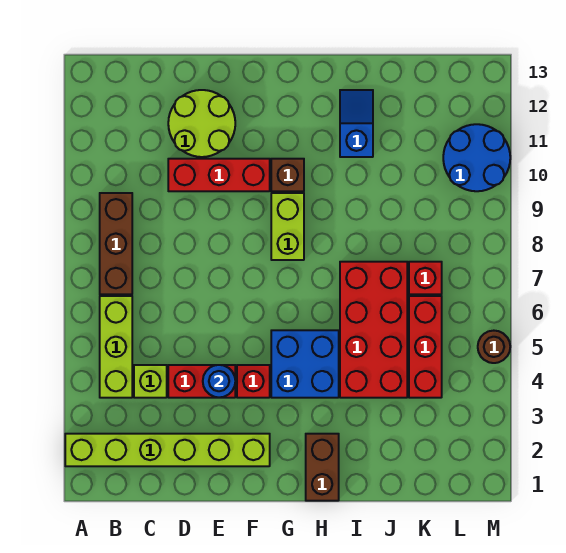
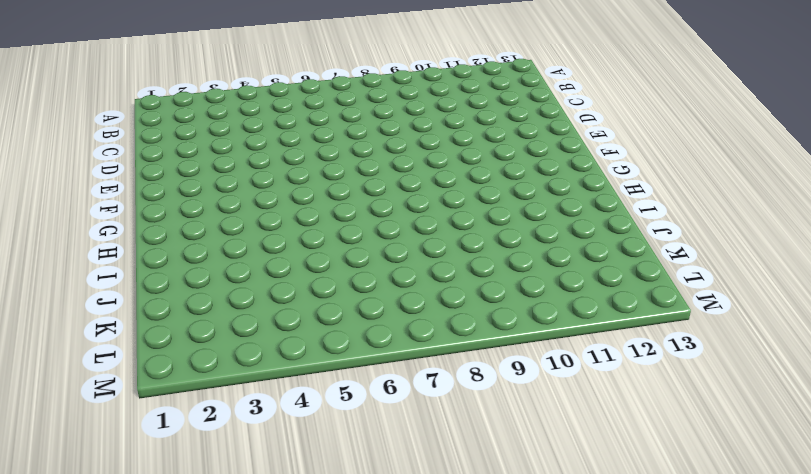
none -> lime brick A2:F2 level 1
none -> lime brick B4:B6 level 1
none -> brown brick B7:B9 level 1

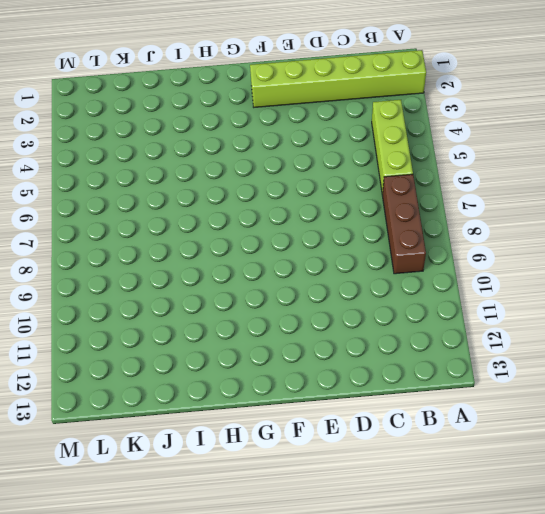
none -> lime brick C4 level 1
none -> red brick D4:E4 level 1
none -> red brick D10:F10 level 1

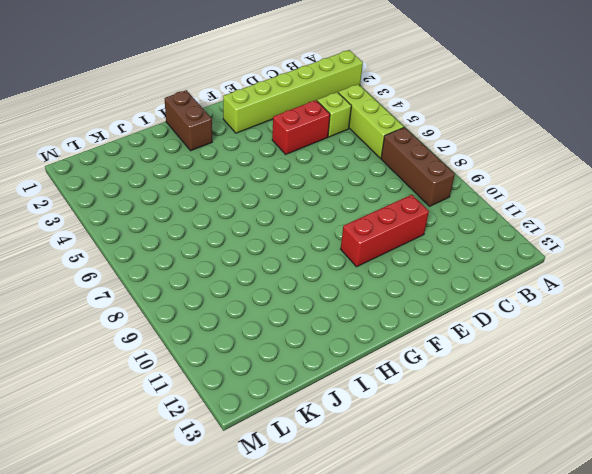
none -> lime round brick D11:E12 level 1
none -> red brick F4 level 1
none -> blue brick G4:H5 level 1

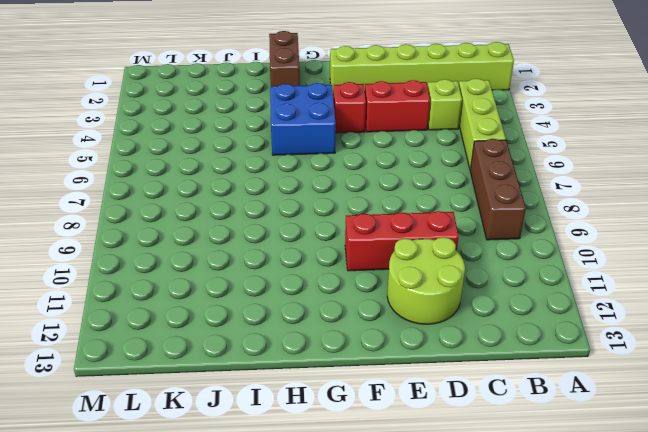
none -> lime brick G8:G9 level 1
none -> brown brick G10 level 1
none -> red brick I4:J7 level 1

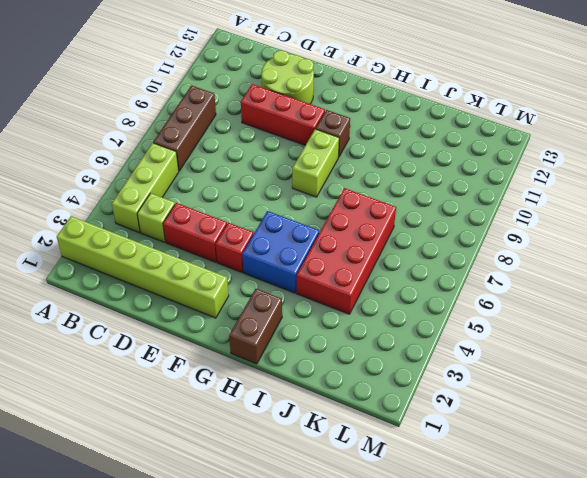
none -> blue slope I11:I12 level 1 top 11
none -> red brick K4:K6 level 1
none -> red brick K7 level 1

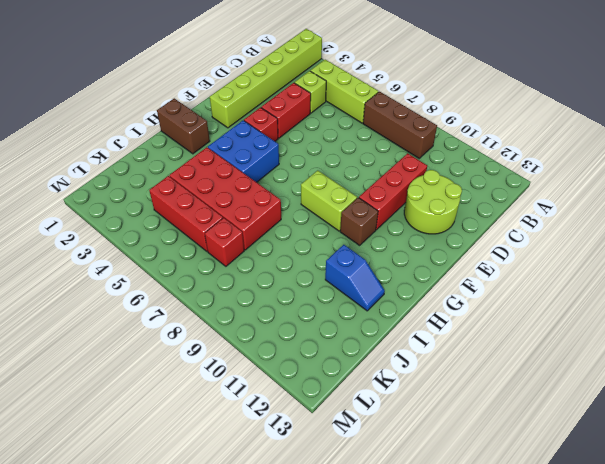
none -> blue round brick L10:M11 level 1
none -> brown round brick M5 level 1
none -> blue round brick E4 level 2

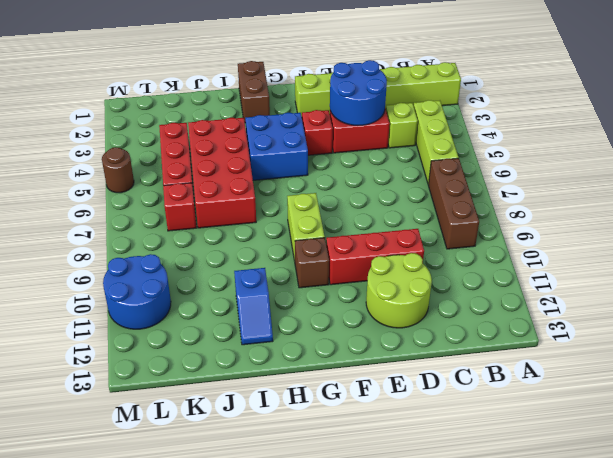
blue round brick D3:E4 level 2 -> blue round brick E4 level 2

